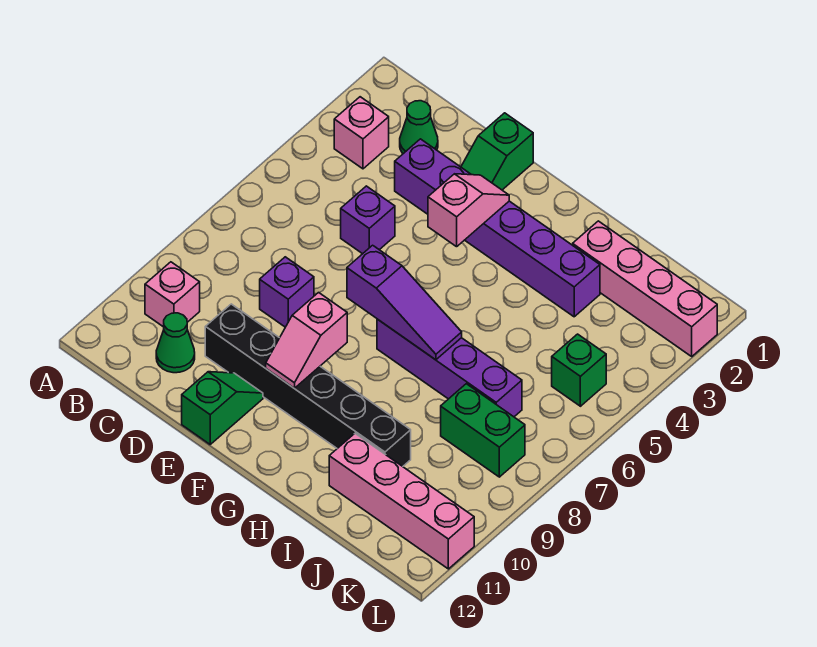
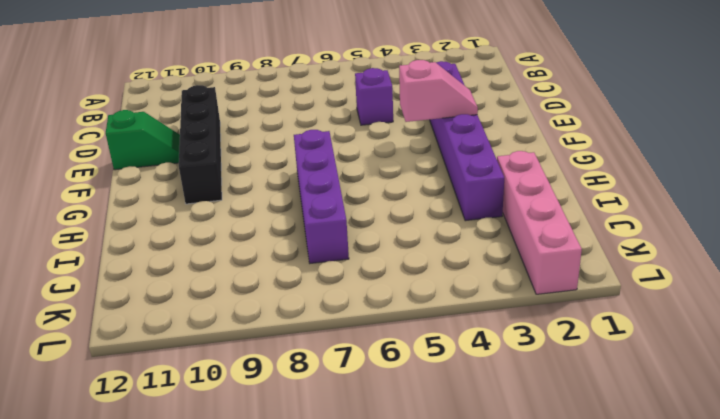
black brick D10:G10 level 1 -> black brick D10:I10 level 1
none -> pink brick B3 level 1
none -> pink brick B10 level 1
none -> green cone C2 level 1

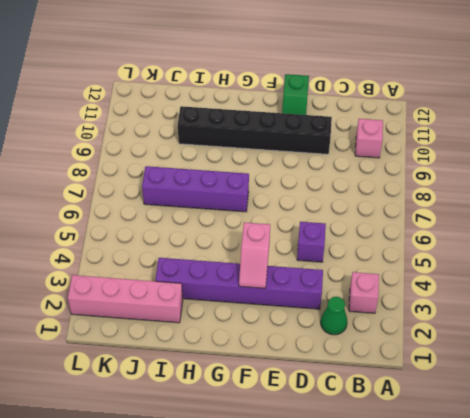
none -> green cone C11 level 1
none -> purple brick D8 level 1
none -> green slope E1:E2 level 1 top 1

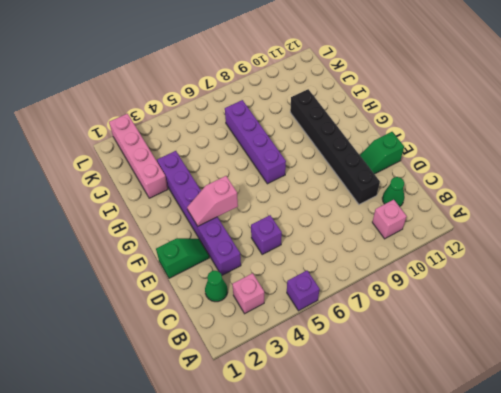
purple brick A5 level 1 -> purple brick D8 level 1
none -> pink brick I11:L11 level 1
none -> green brick J8:K8 level 1
none -> green brick K5 level 1

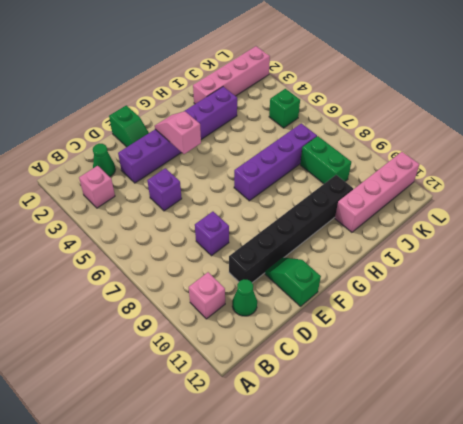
green brick J8:J9 level 1 -> green brick J8:K8 level 1
none -> purple slope F7:H7 level 2 top F
none -> pink slope F9:F10 level 2 top 9

